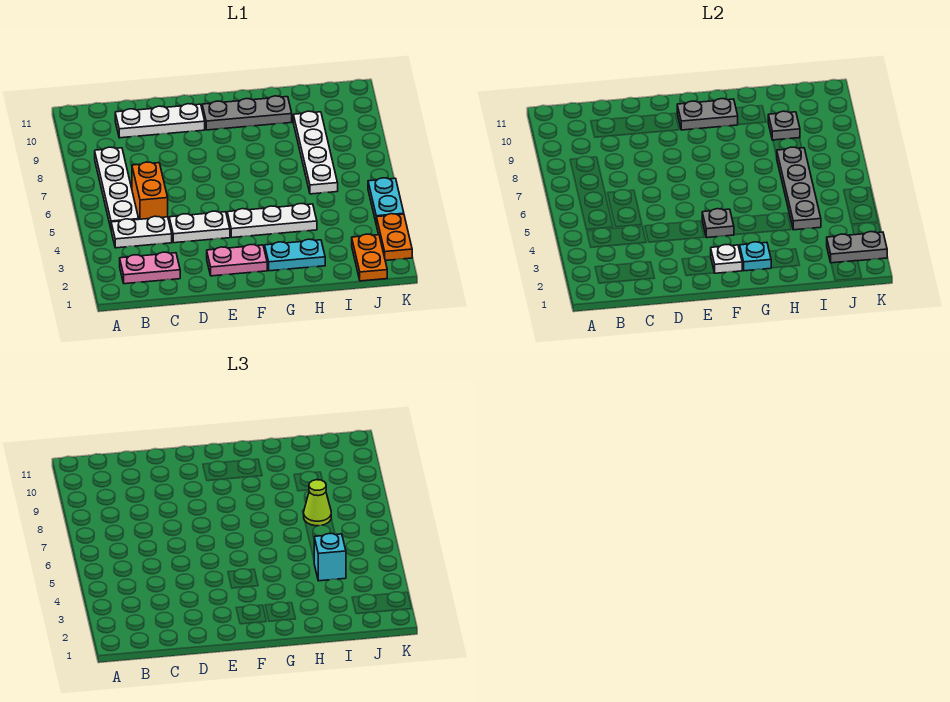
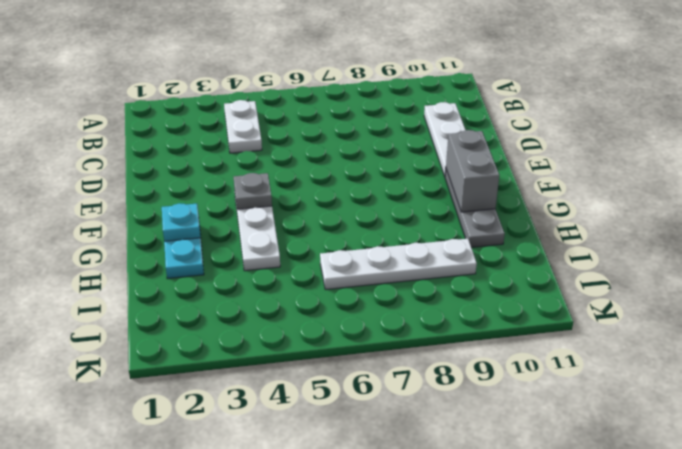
grey brick F10:G10 level 2 -> grey plate F10:G10 level 2
none -> pink plate B2:C2 level 1
none -> white plate B5:B8 level 1
none -> orange brick C5:C6 level 1

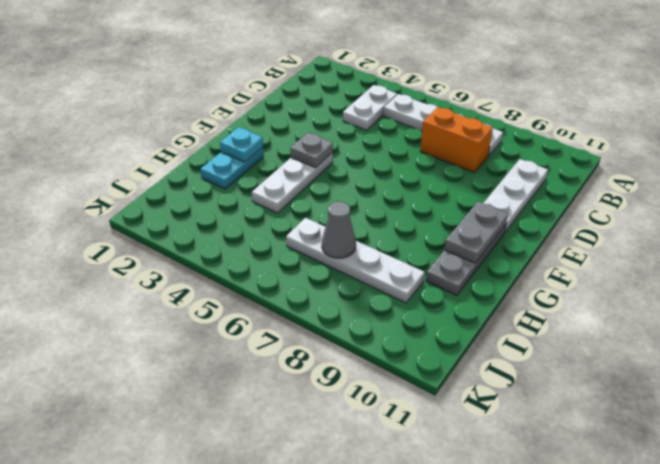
orange brick C7:C8 level 1 -> orange brick C5:C6 level 1
grey cone I7 level 2 -> grey plate I4:I7 level 2
none -> pink plate B2:C2 level 1
none -> white plate D4:E4 level 1
none -> pink plate E2:F2 level 1

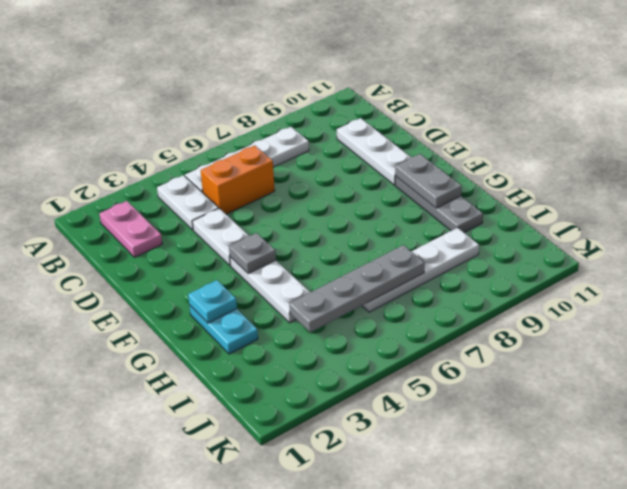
none -> pink plate E2:F2 level 1
none -> orange plate J1:J2 level 1
none -> orange plate K2:K3 level 1

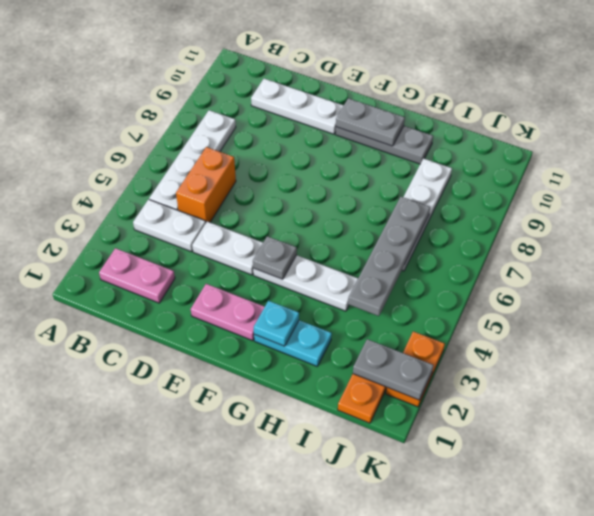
none -> cyan plate K4:K5 level 1
none -> white plate F2 level 2
none -> grey plate I9 level 2

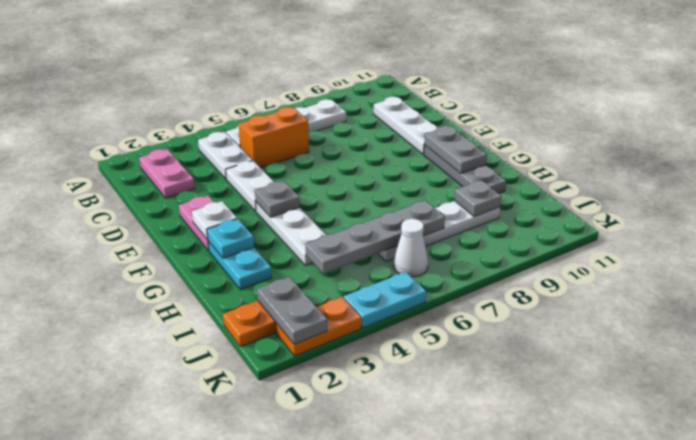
white cone J6 level 1 -> none
none -> cyan brick I4 level 3
none -> lime cone I7 level 3

